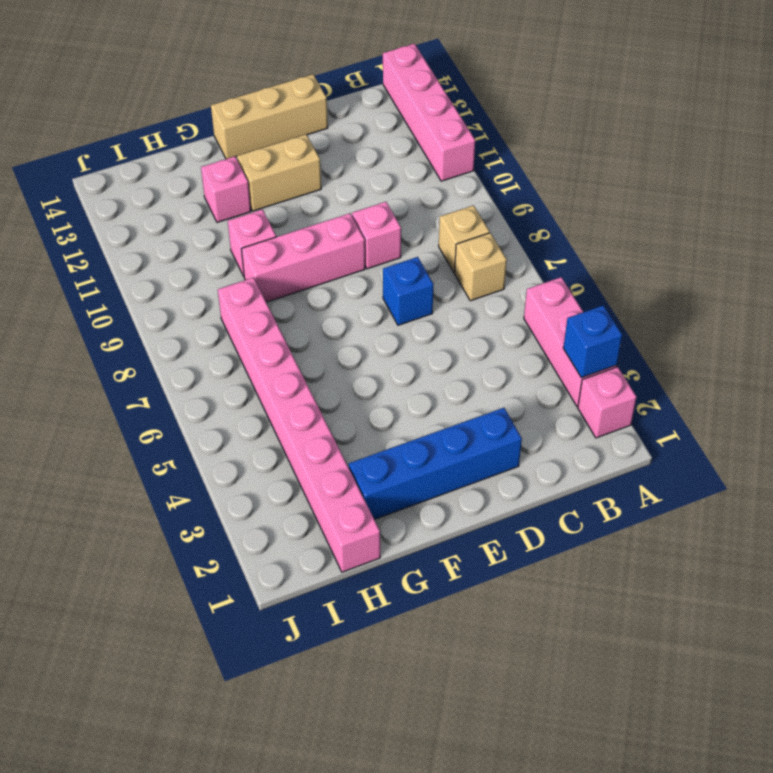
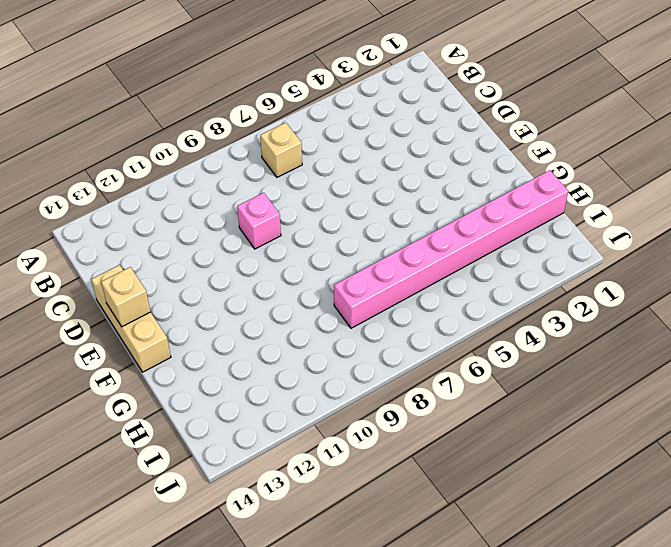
tan brick E14 level 2 -> tan brick B8 level 1
none -> pink brick A2 level 1
none -> pink brick A3:A5 level 1
none -> pink brick A11:A14 level 1

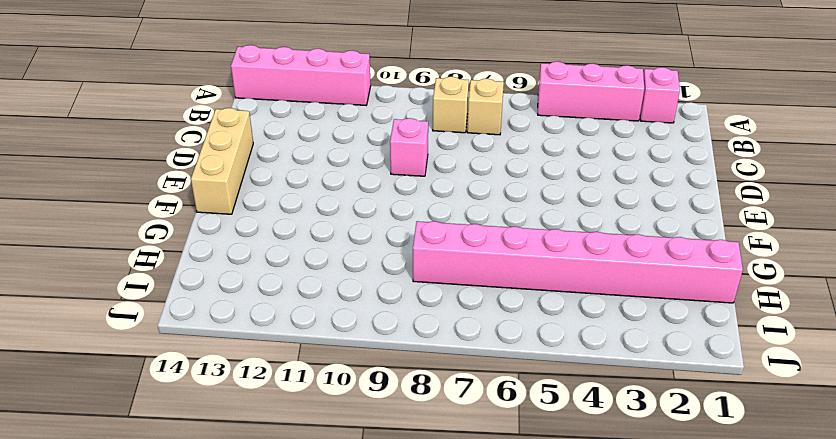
none -> blue brick D2:G2 level 1
none -> blue brick D7 level 1
none -> pink brick E9:G9 level 1

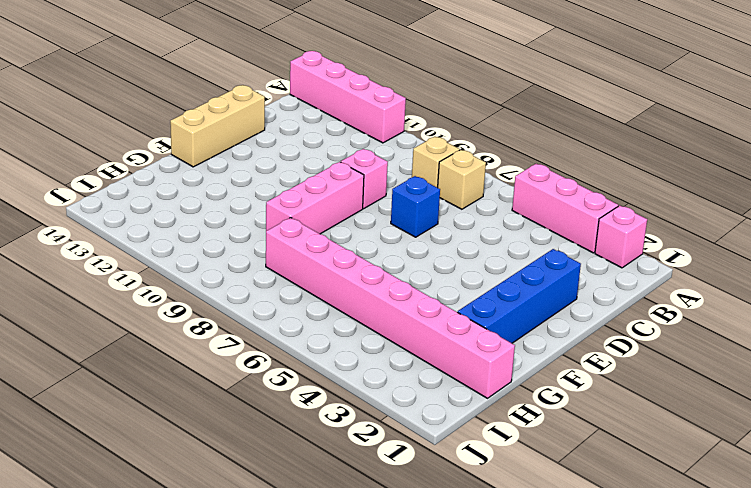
none -> tan brick E12:F12 level 1
none -> pink brick G10 level 1
none -> pink brick G12 level 1

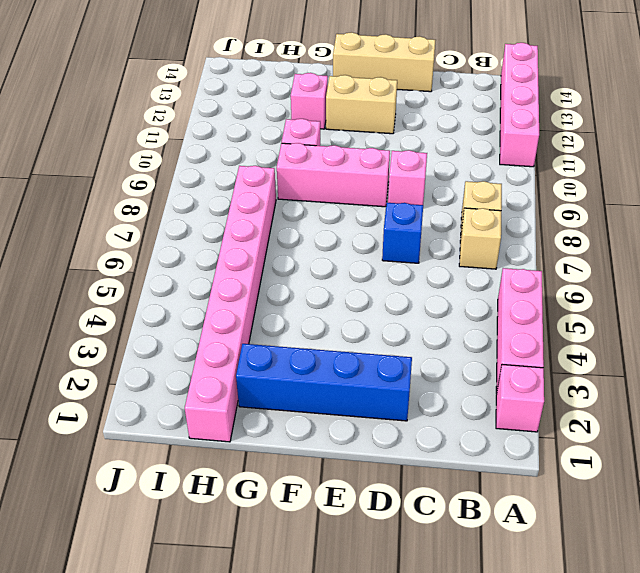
none -> blue brick A3 level 2

